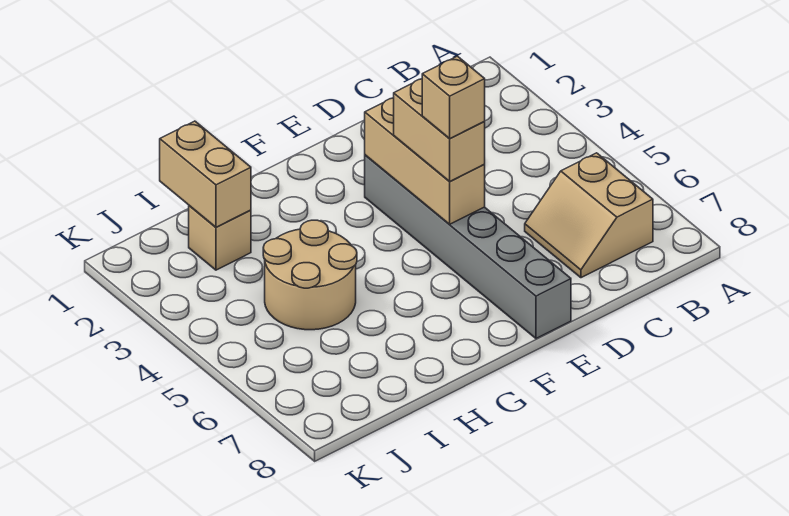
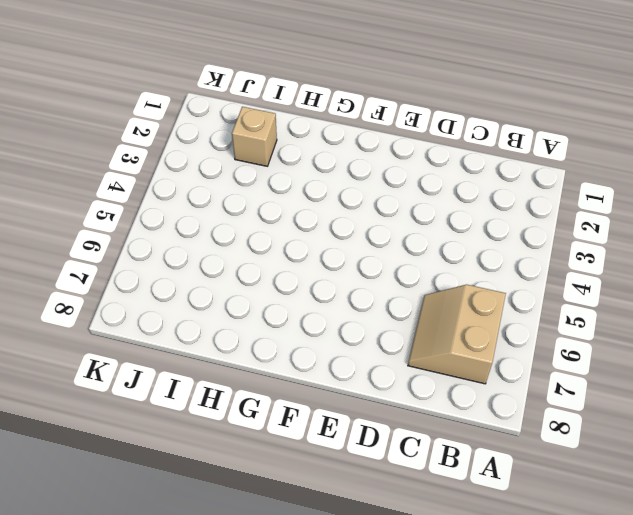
none -> grey brick E3:E8 level 1
none -> tan round brick H4:I5 level 1

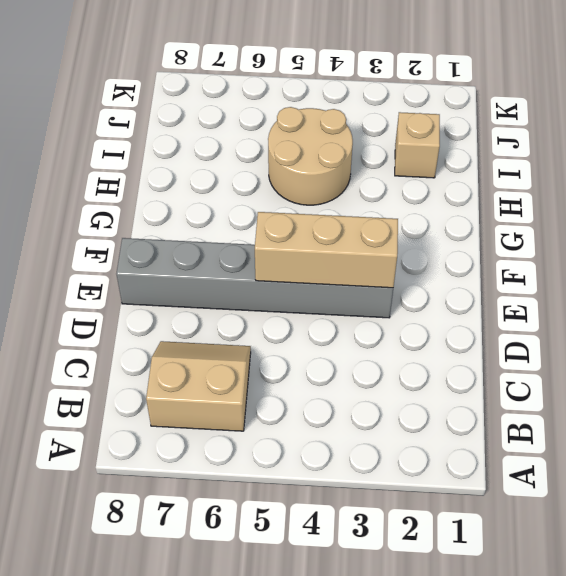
none -> tan brick I1:I2 level 2
none -> tan brick E4:E5 level 3

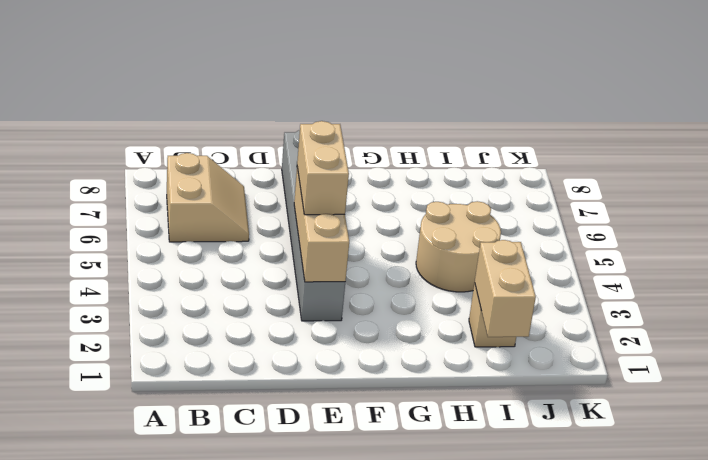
none -> tan brick E5 level 4

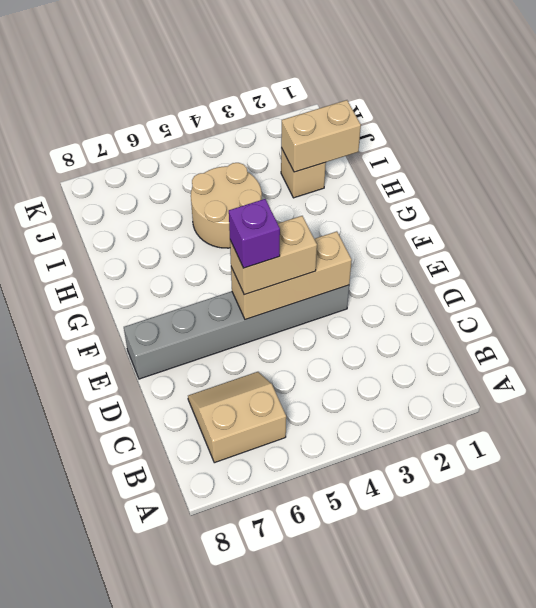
purple brick E5 level 4 -> tan brick E5 level 4

